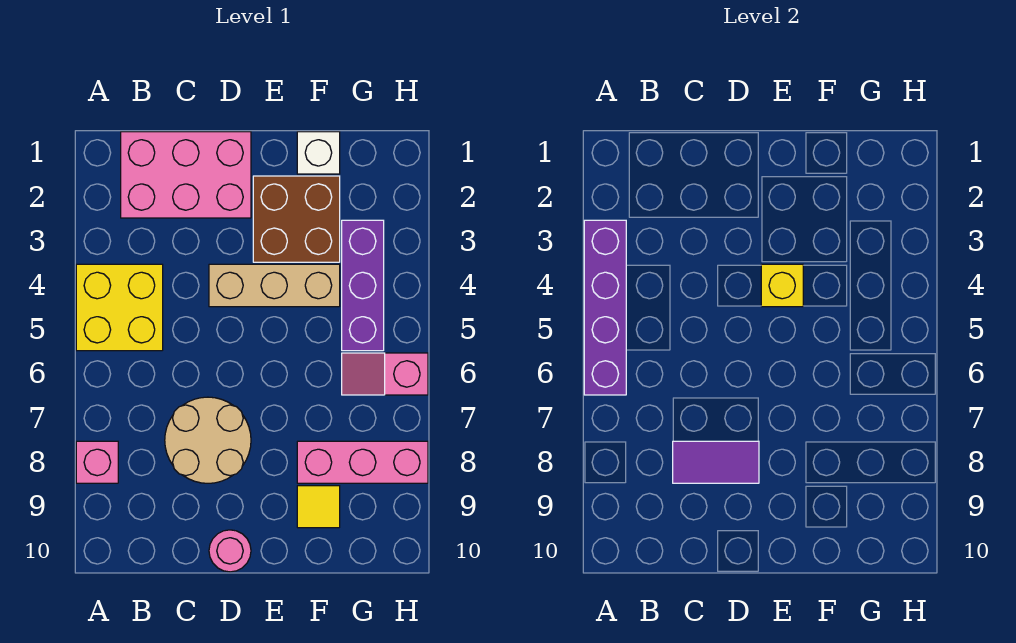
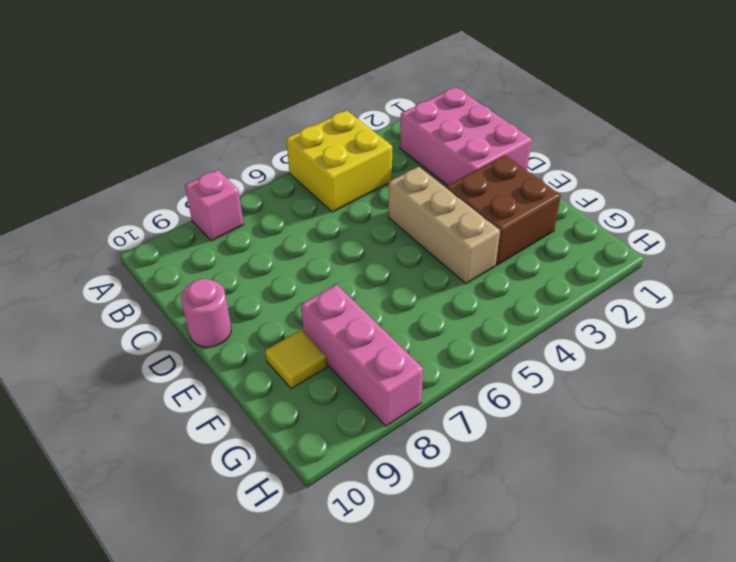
none -> tan round brick C7:D8 level 1
none -> white brick F1 level 1
none -> purple brick G3:G5 level 1

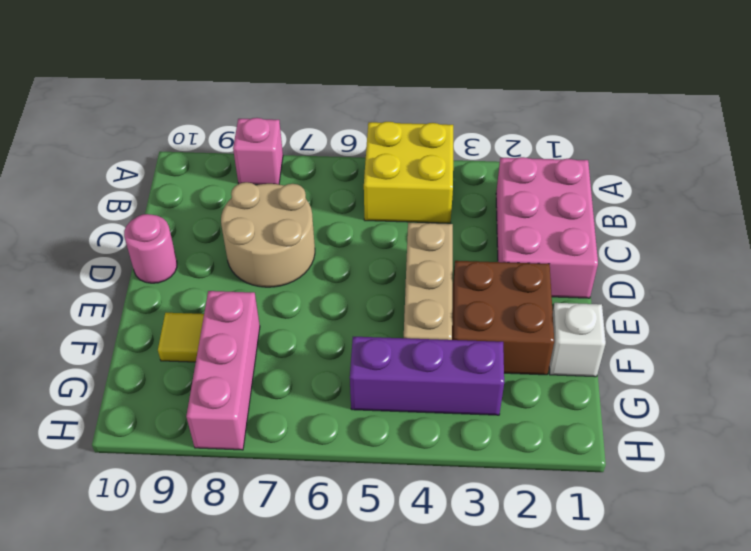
none -> pink slope G6:H6 level 1 top H
none -> purple brick A3:A6 level 2
none -> purple tile C8:D8 level 2

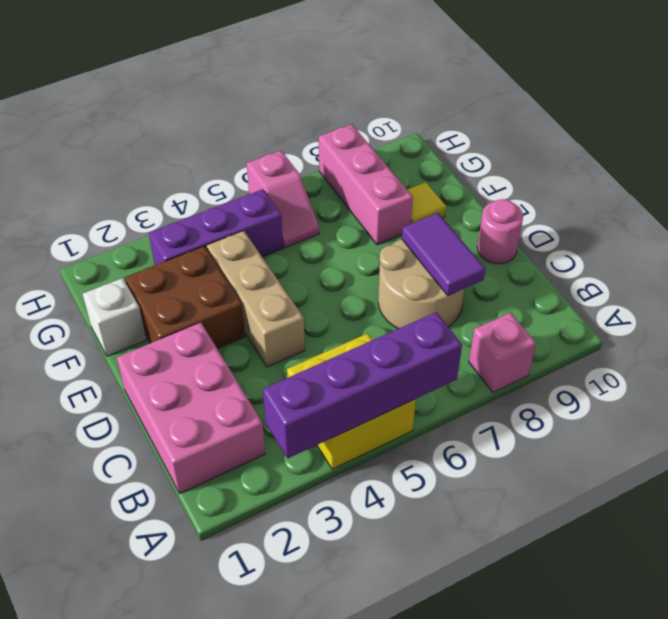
none -> yellow brick E4 level 2

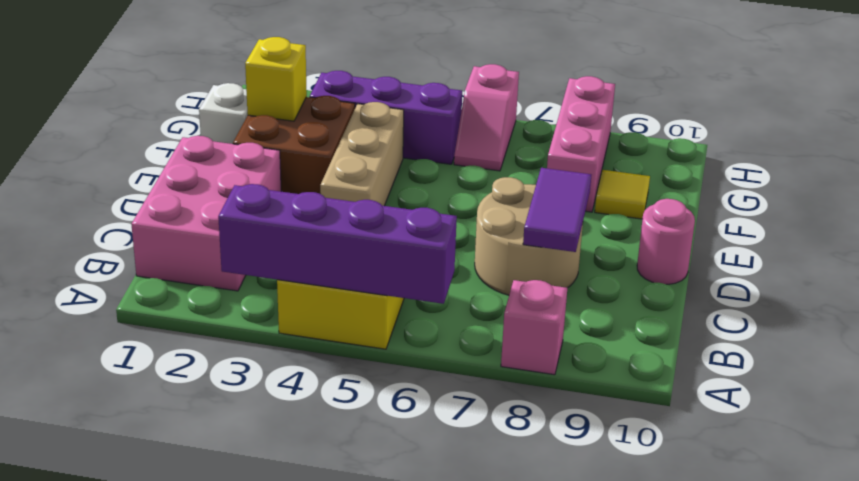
yellow brick F2 level 2 -> yellow brick E4 level 2

